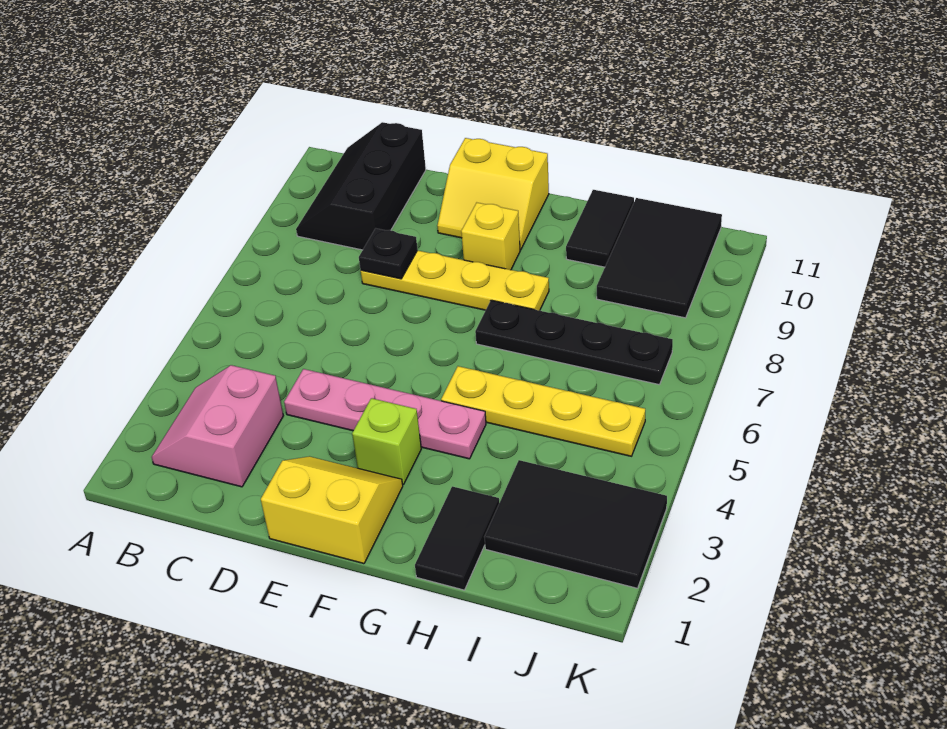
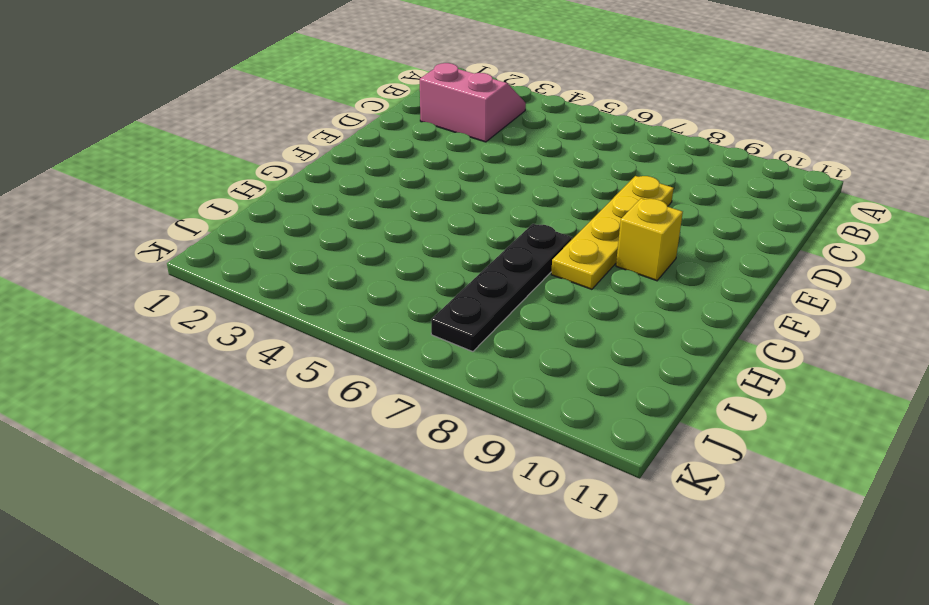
none -> black slope B9:C11 level 1 top C
none -> pink plate D4:G4 level 1
none -> yellow slope E1:F2 level 1 top 1

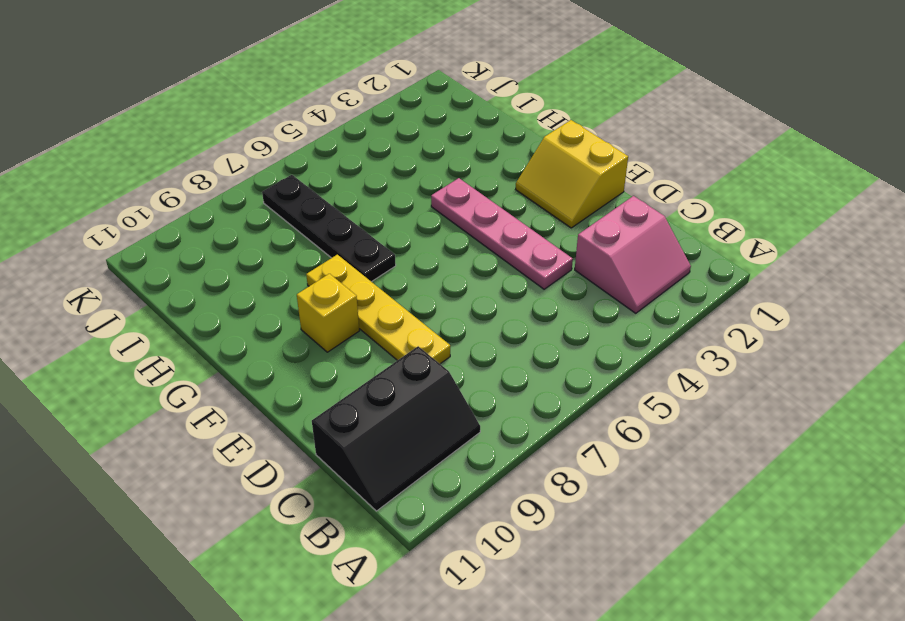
none -> yellow slope E10:F11 level 1 top 11
none -> lime brick F3 level 1
none -> yellow plate G5:J5 level 1

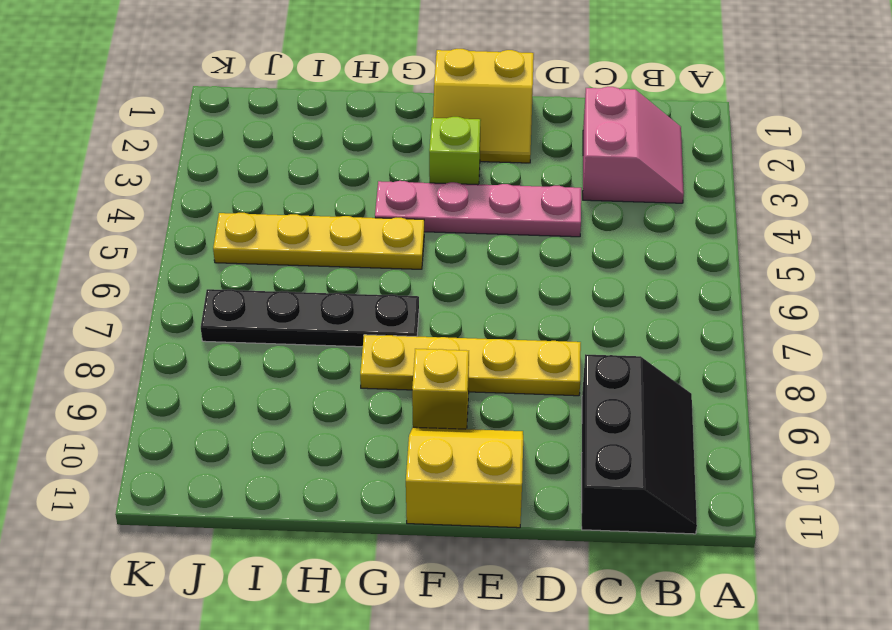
none -> black tile H1:H2 level 1
none -> black tile H10:H11 level 1
none -> black tile I2:K3 level 1

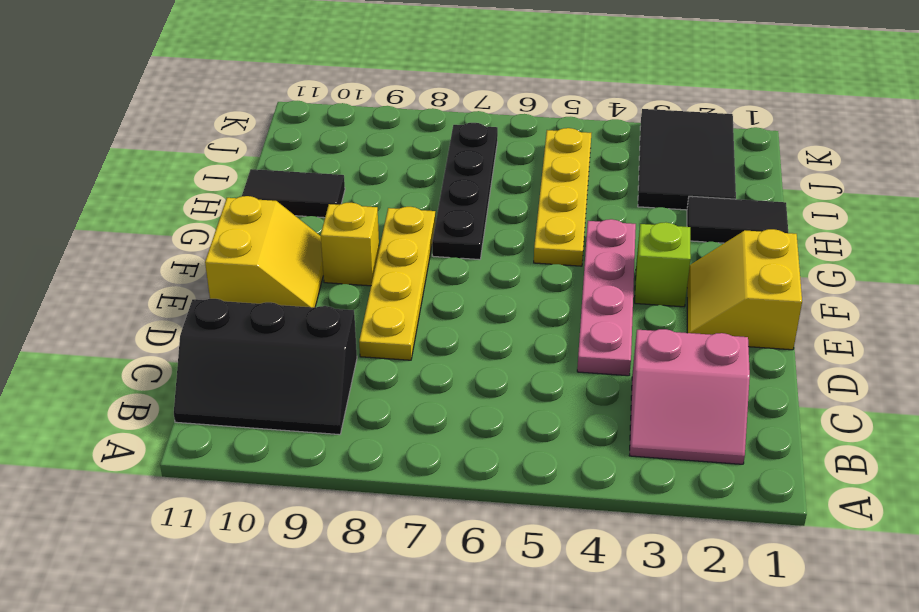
none -> black tile I9:J11 level 1
none -> black plate D8 level 2

